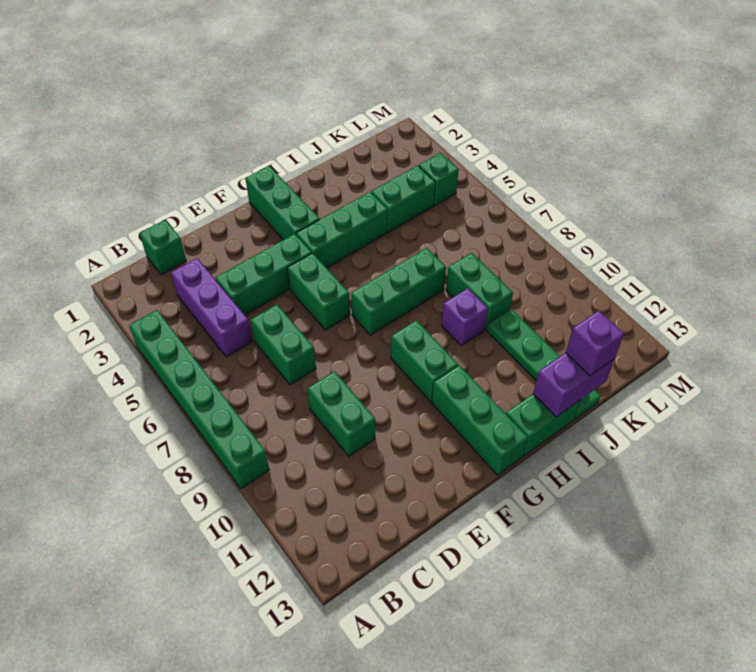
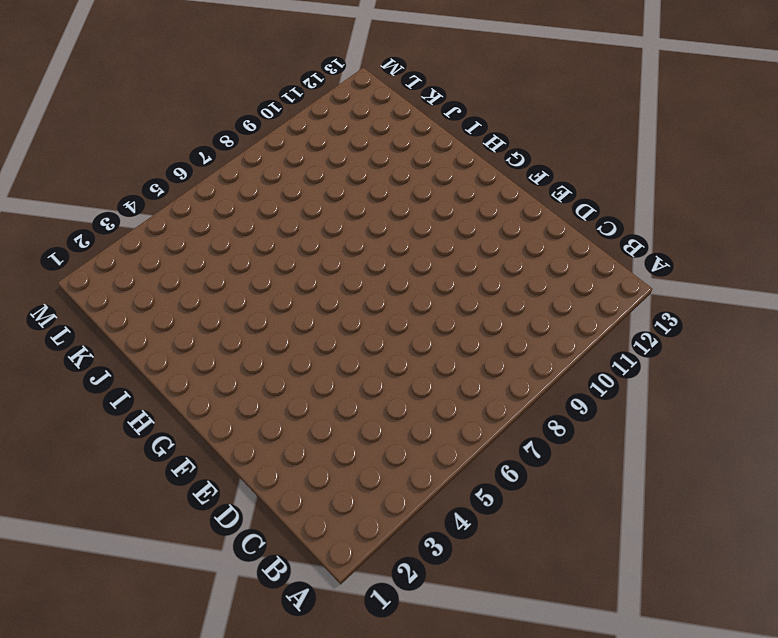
none -> green brick A4:A9 level 1
none -> green brick C1 level 1
none -> purple brick C3:C5 level 1

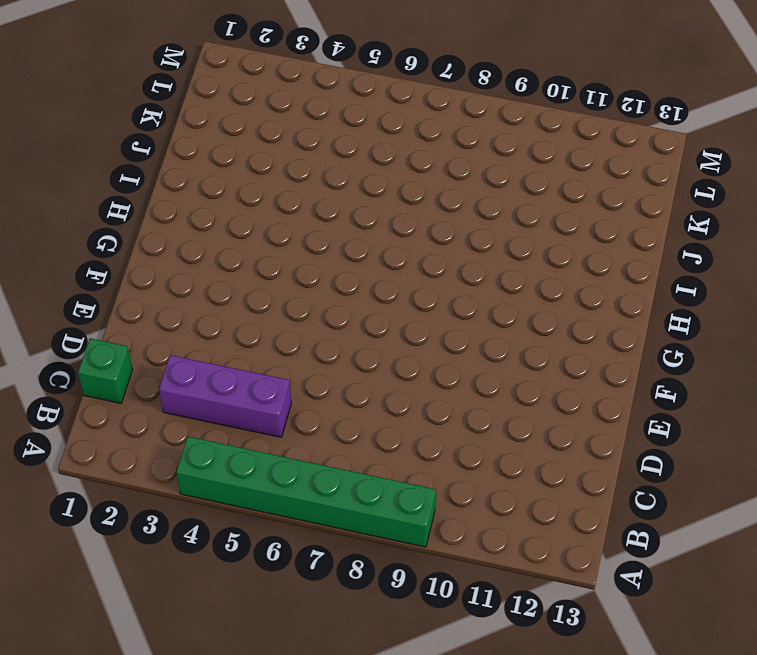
none -> green brick D4:F4 level 1
none -> green brick D6:D7 level 1
none -> green brick D9:D10 level 1

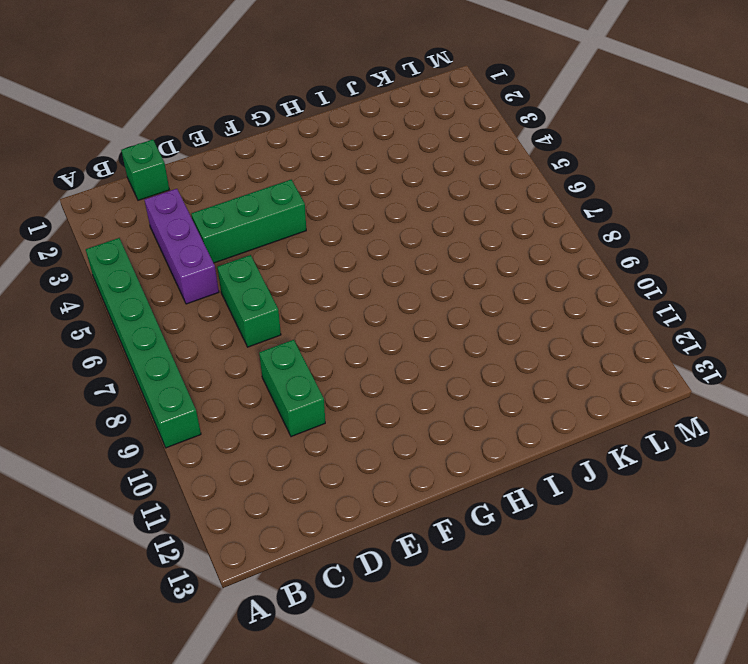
none -> green brick F5:F6 level 1
none -> green brick G1:G3 level 1
none -> green brick G4:I4 level 1

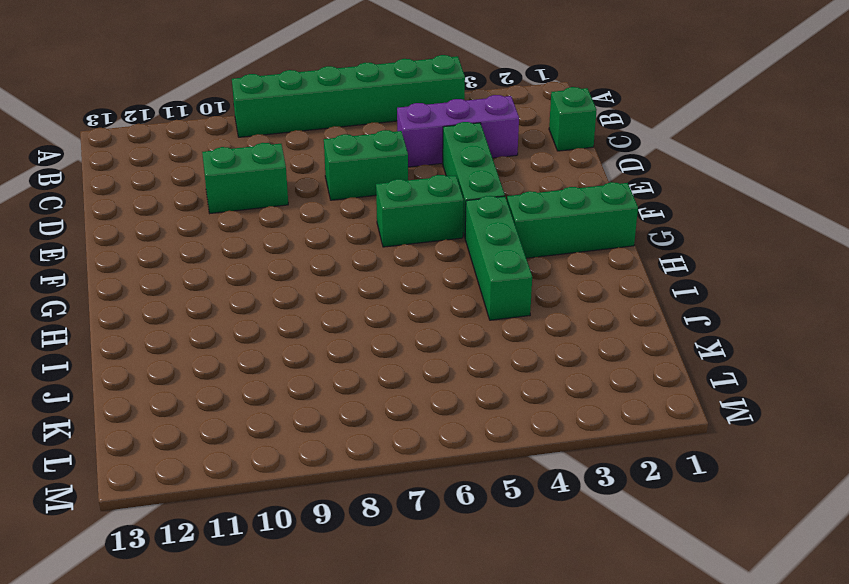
none -> green brick G7:I7 level 1
none -> green brick G9:G10 level 1
none -> green brick G11:G13 level 1

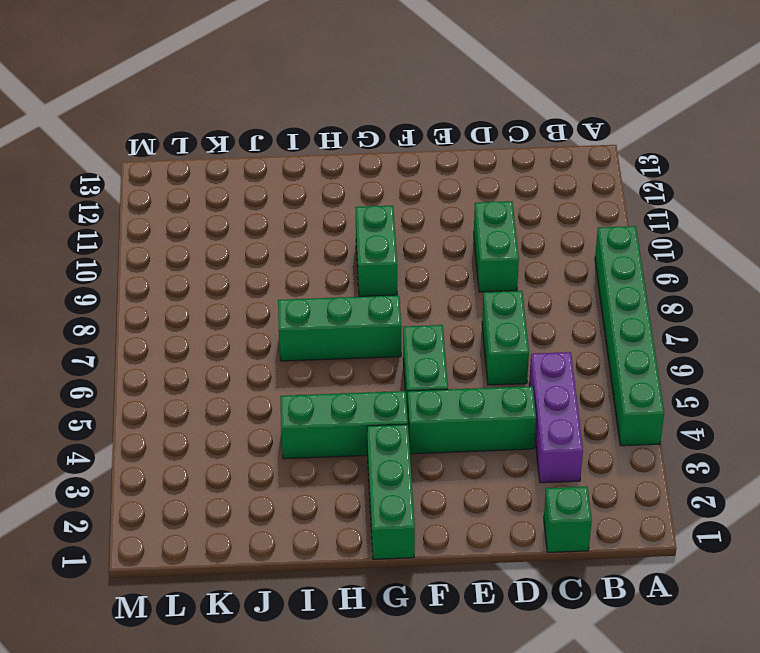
none -> green brick G11:G13 level 1
none -> green brick H13:I13 level 1
none -> purple brick I9 level 1

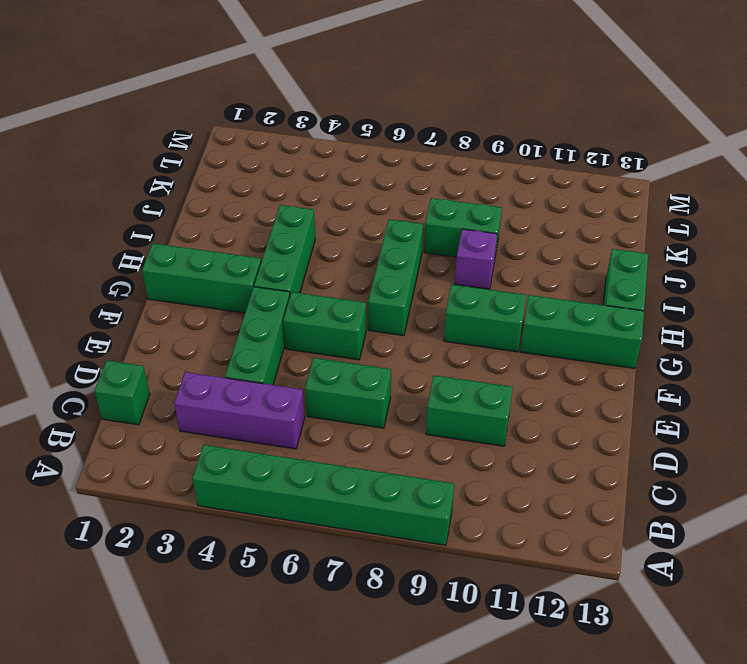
none -> green brick J4:K4 level 1
none -> green plate J10:J13 level 1
none -> green brick L4 level 1

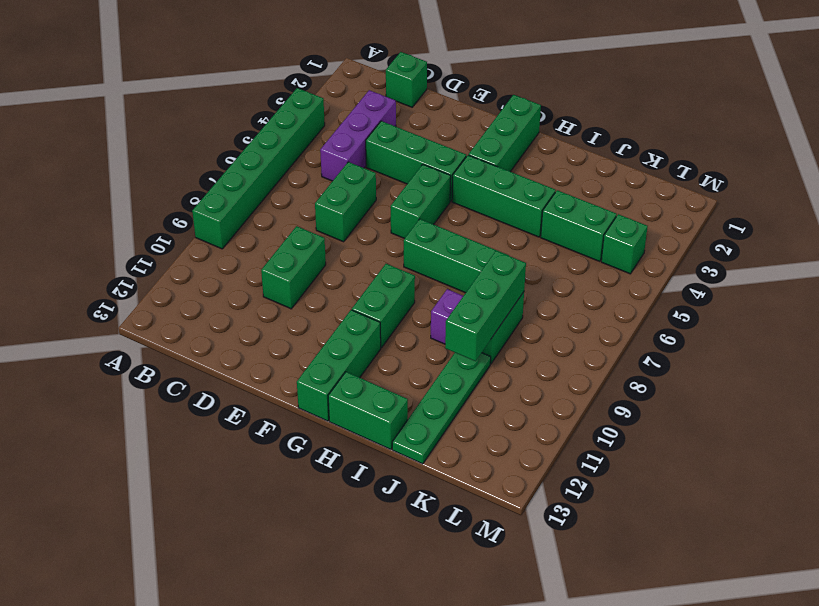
green brick J8:J10 level 2 -> none
none -> purple brick I13:J13 level 2
none -> purple brick J13 level 3

